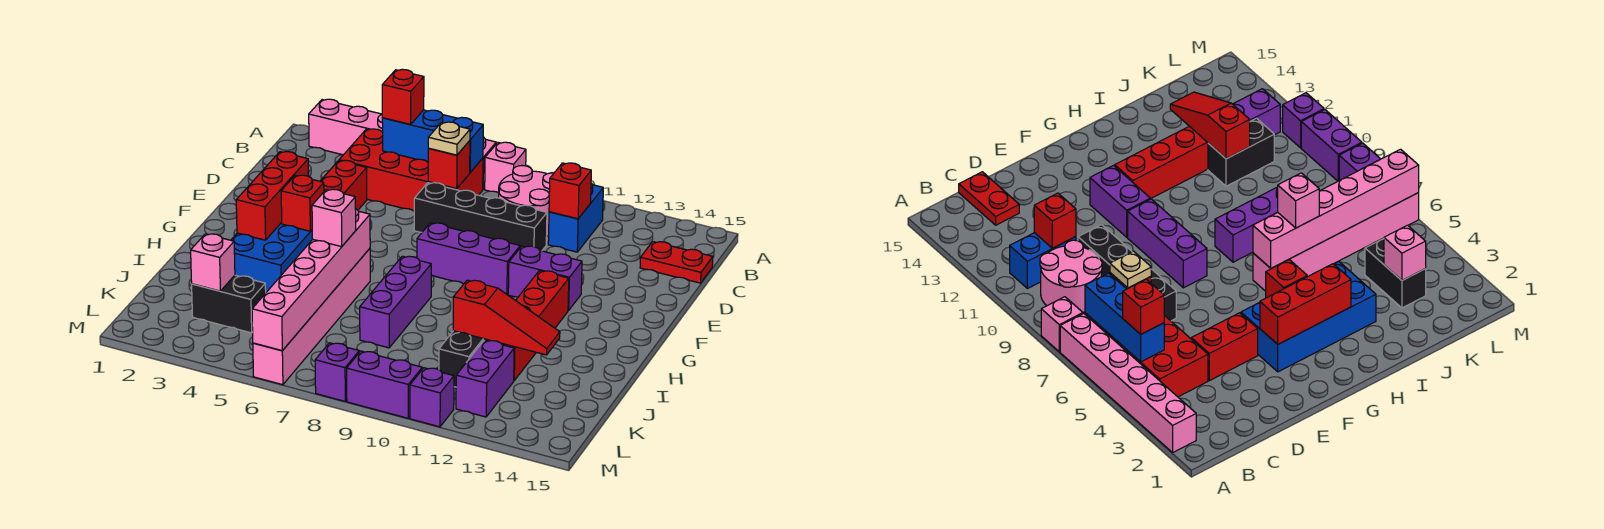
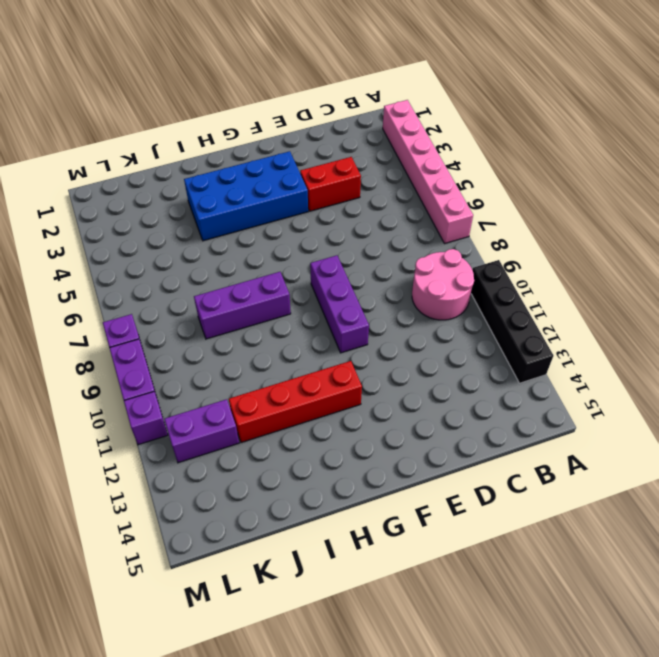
black brick A10:A13 level 1 -> black brick D7:D10 level 1
none -> pink brick A8 level 1
none -> red brick B4:C7 level 1
none -> blue brick B11:C11 level 1
none -> red plate C14:C15 level 1

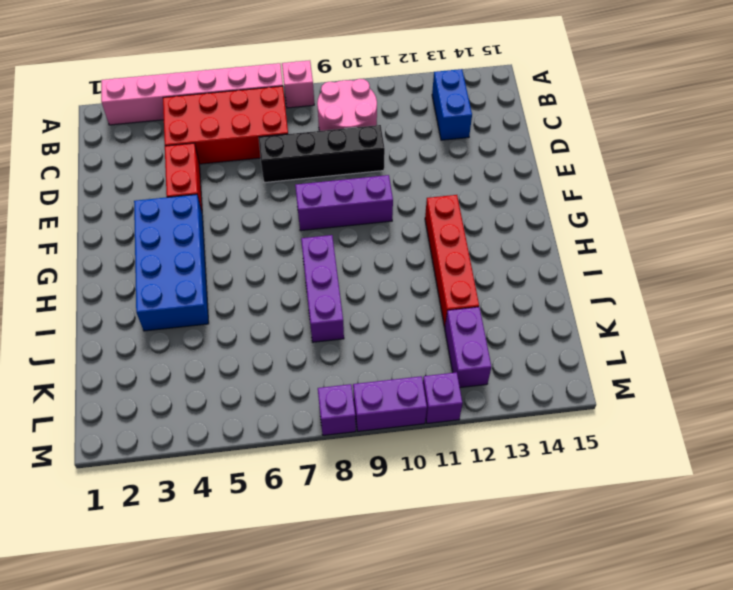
blue brick B13:C13 level 1 -> blue brick B11:C11 level 1
none -> red plate C14:C15 level 1
none -> purple brick F11:F12 level 1
none -> pink brick H6:M6 level 1
none -> black brick J11:K11 level 1

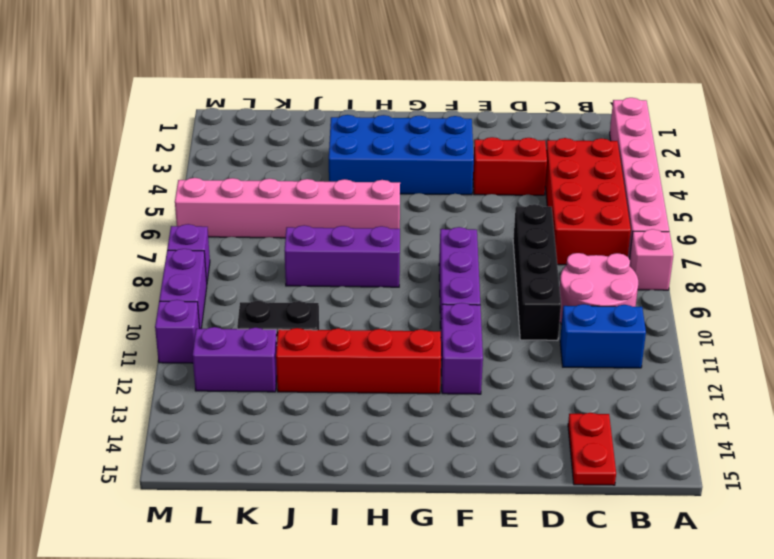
none -> black brick K3:K4 level 1
none -> blue brick B5:B7 level 2
none -> red brick C7 level 2
none -> red brick C11 level 2

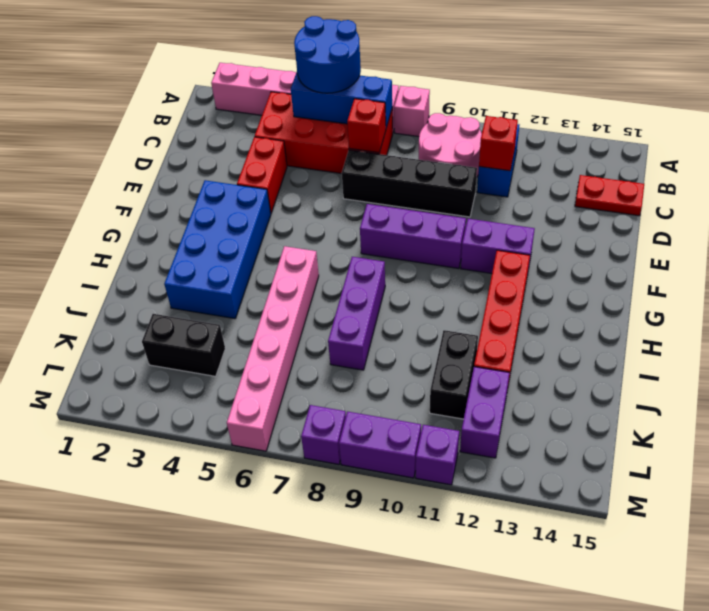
blue round brick A5:B6 level 3 -> red brick B5 level 3
none -> red brick F3:H3 level 2
none -> red brick G4 level 2
none -> pink brick H6:M6 level 2
none -> red slope J11:J13 level 2 top 11

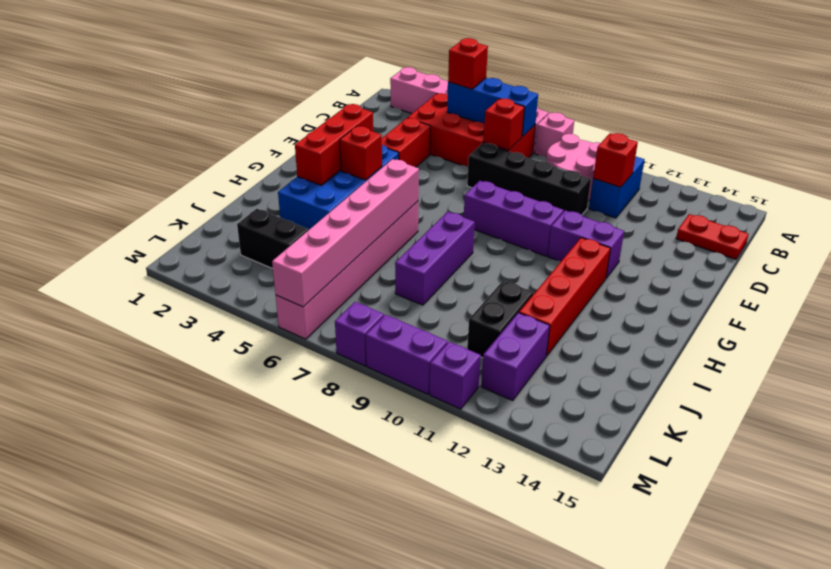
none -> red slope J11:J13 level 2 top 11
none -> pink brick K3 level 2
none -> tan plate C7 level 3
none -> pink brick I6 level 3

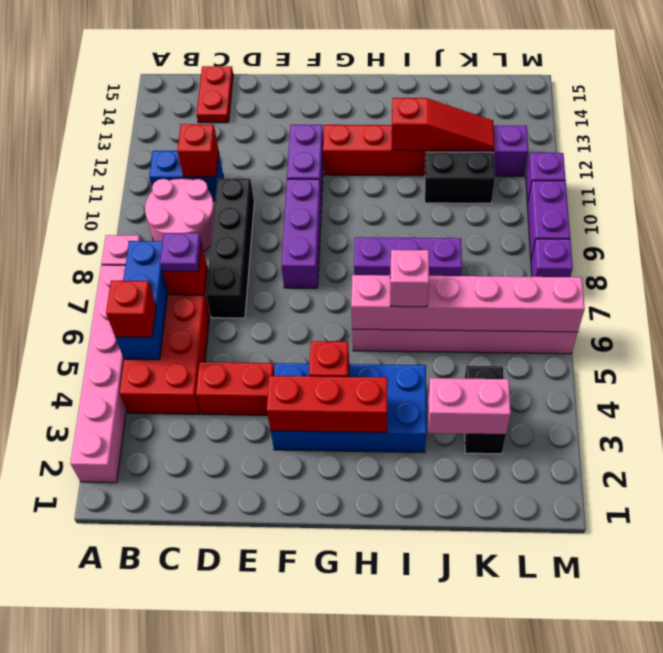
purple plate C7 level 3 -> tan plate C7 level 3
red slope I12:K12 level 2 top I -> red slope J11:J13 level 2 top 11
pink brick J3:K3 level 2 -> pink brick K3 level 2

